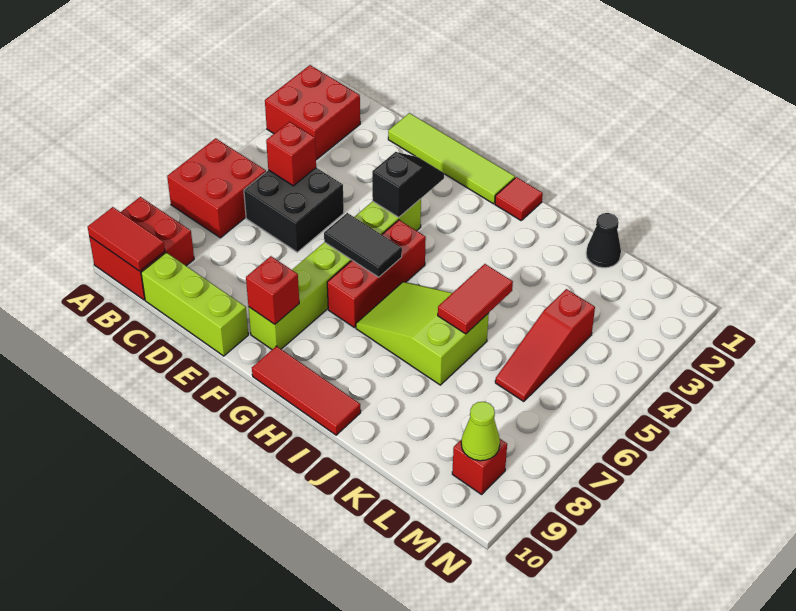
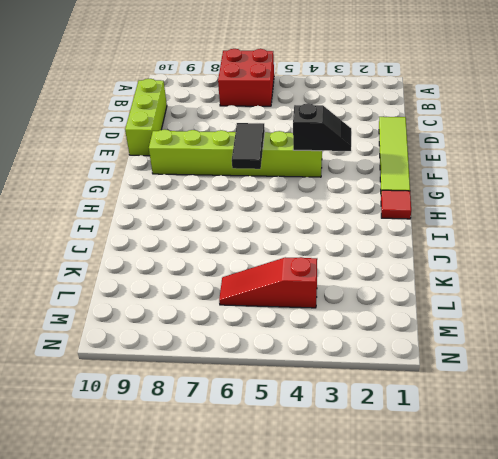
none -> red brick A2:B3 level 1
none -> red brick A9:B10 level 1
none -> black brick C5:D6 level 1

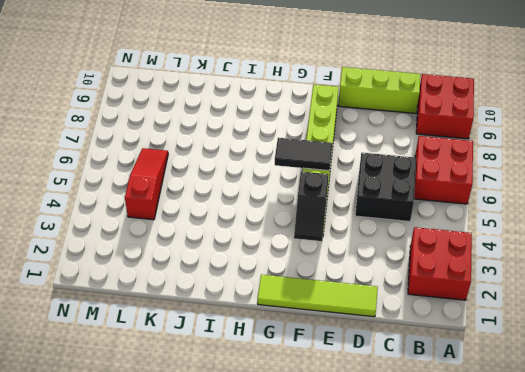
none -> red brick G5:G7 level 1
none -> red tile G10:I10 level 1
none -> red tile H1 level 1

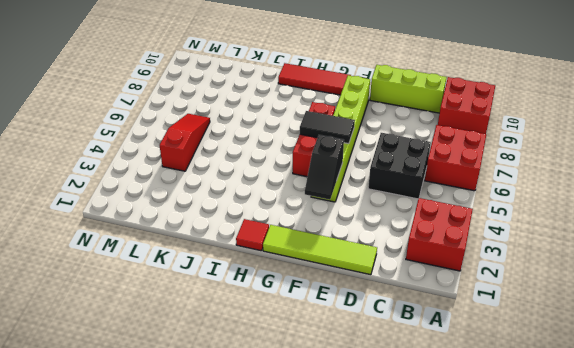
none -> lime slope H6:J7 level 1 top J
none -> black cone K1 level 1
none -> red brick M9 level 1

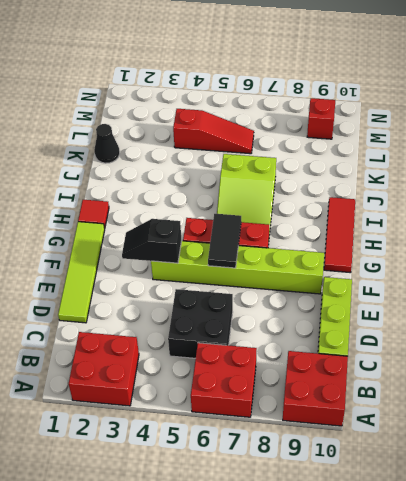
none -> red tile A10:B10 level 2
none -> red brick C5 level 2
none -> red brick F9 level 2

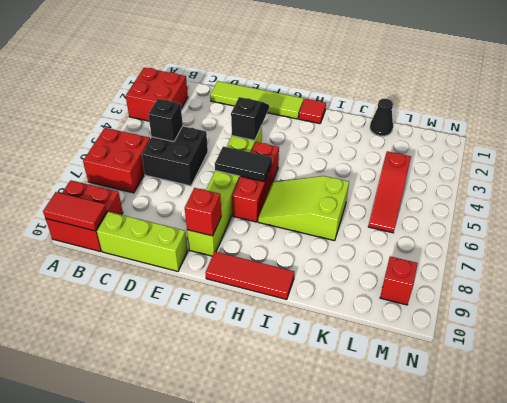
black brick C5 level 2 -> red brick C5 level 2
none -> red tile J5:J6 level 2
none -> lime cone M9 level 2

